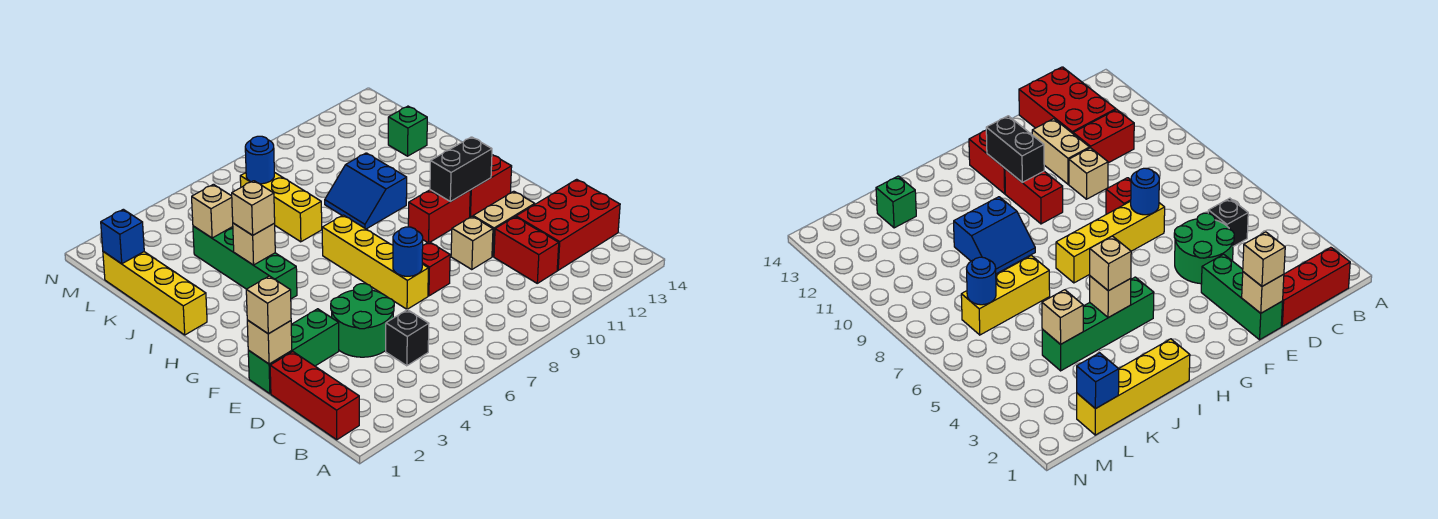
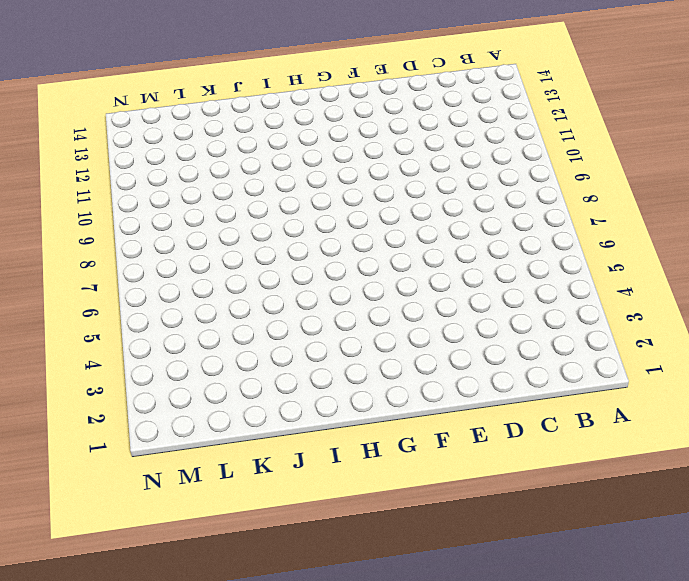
none -> red brick B1:D1 level 1
none -> black brick C5 level 1
none -> red brick C11:D11 level 1

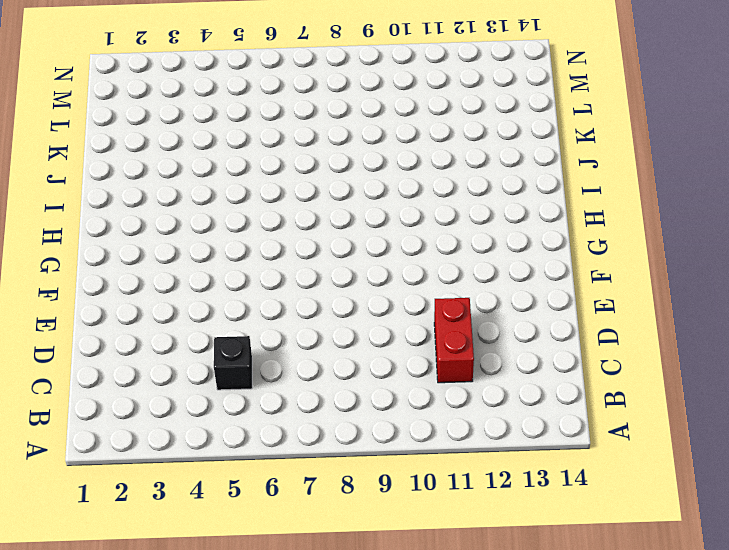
none -> red brick B1:D1 level 1
none -> red brick C12:D14 level 1
none -> green round brick D4:E5 level 1

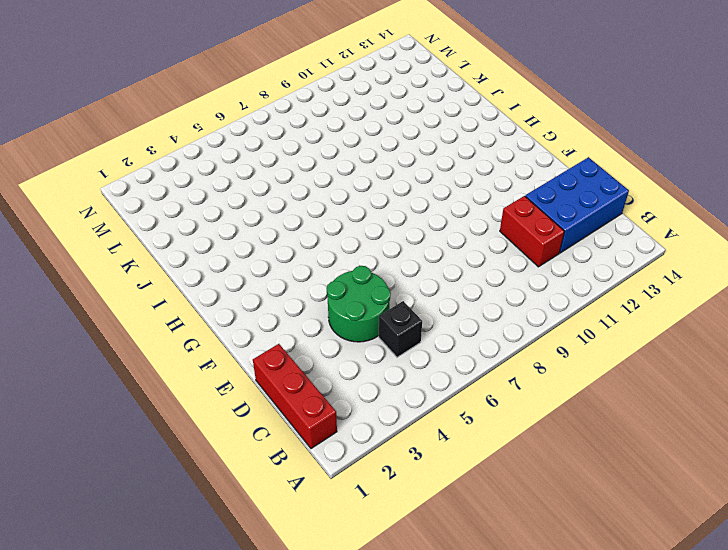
blue brick C12:D14 level 1 -> red brick C12:D14 level 1
none -> green brick E1:E3 level 1
none -> yellow brick E7:H7 level 1
none -> red brick E8 level 1

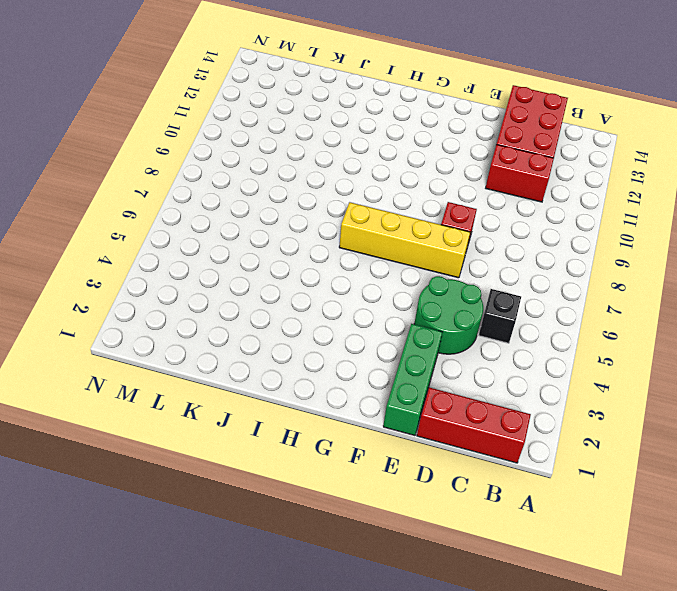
none -> tan brick E10 level 1
none -> tan brick E11:E12 level 1
none -> red brick G10:G11 level 1

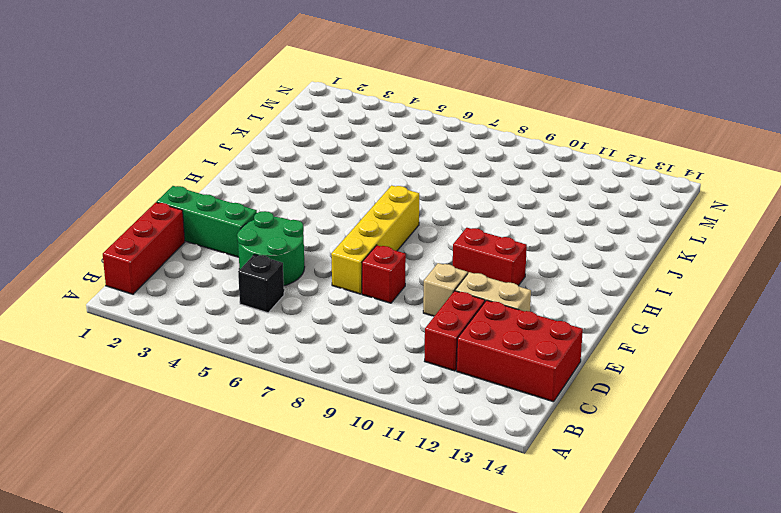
none -> red brick G12:G13 level 1
none -> green brick H4:K4 level 1
none -> yellow brick I1:L1 level 1

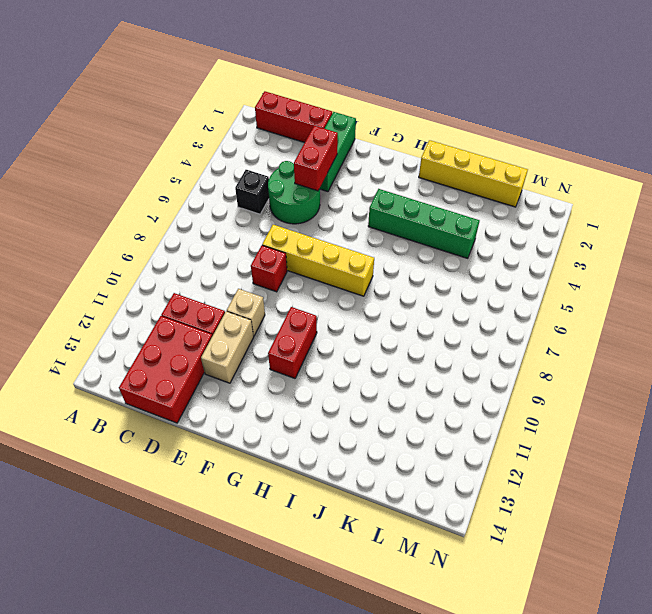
red brick E3:E4 level 2 -> red brick G12:G13 level 1
none -> blue slope I9:J10 level 1 top 10
none -> yellow brick J7:L7 level 1
none -> green brick K13 level 1

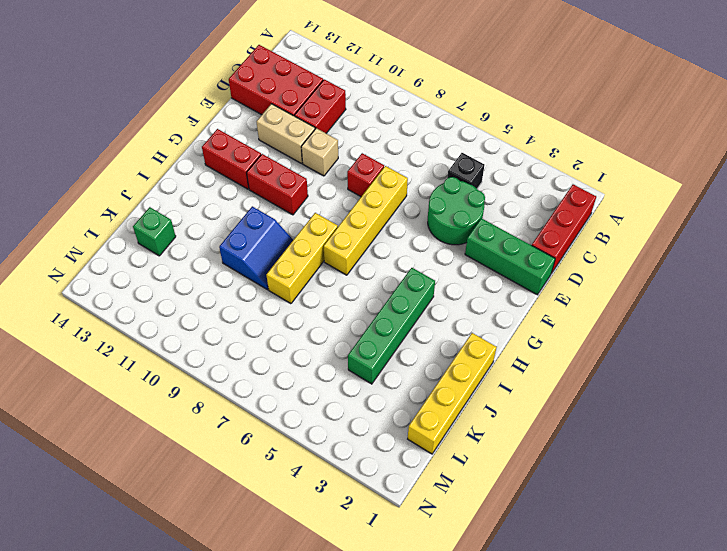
yellow brick H8:J8 level 1 -> yellow brick J7:L7 level 1
none -> tan brick E1 level 2
none -> blue round brick E7 level 2
none -> black brick G11:G12 level 2

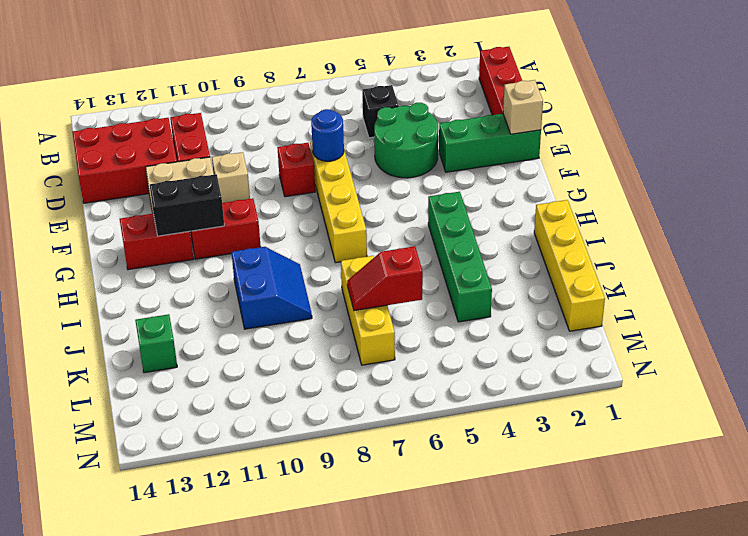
red slope K6:K7 level 2 top 6 -> none
none -> tan brick I4 level 2
none -> tan brick K4 level 2
none -> blue brick L1 level 2

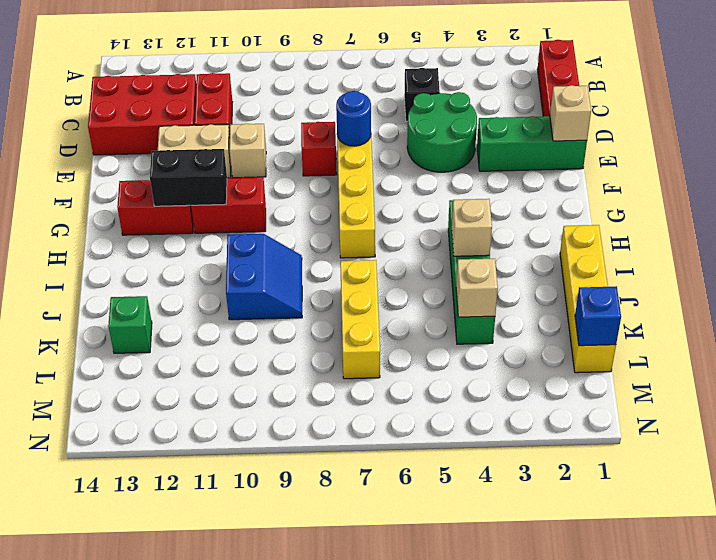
none -> blue round brick L7 level 2
none -> tan brick E1 level 3
none -> tan brick I4 level 3

